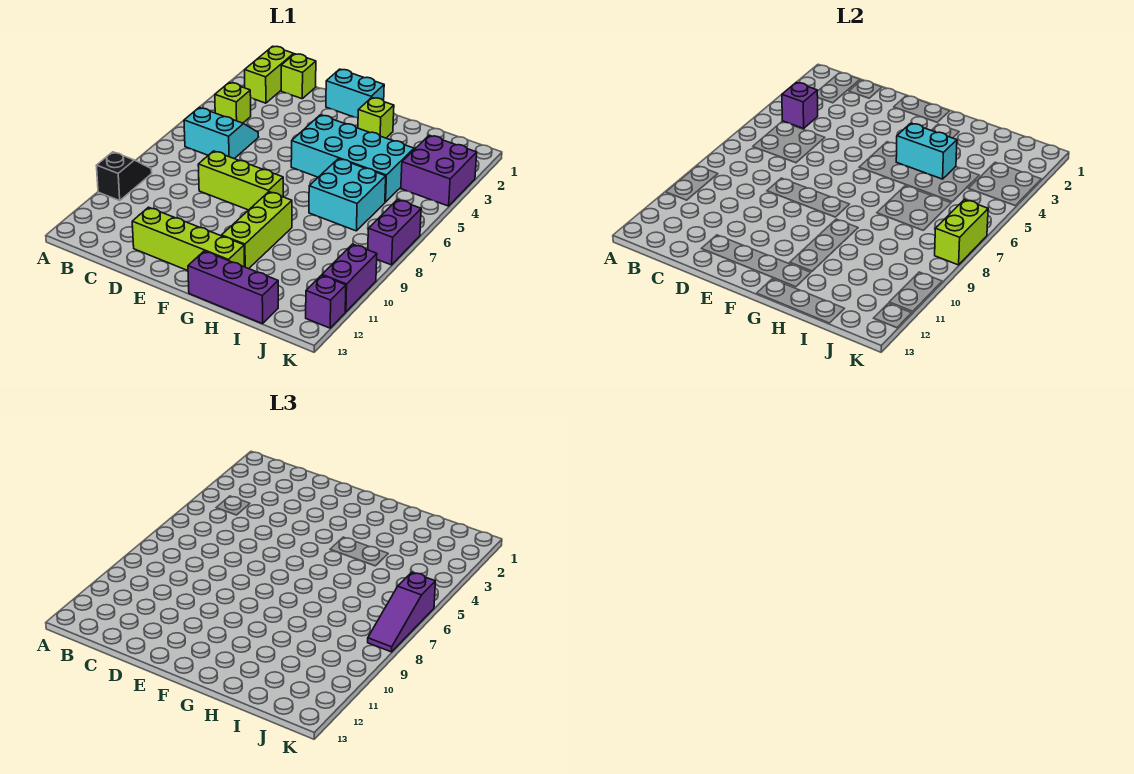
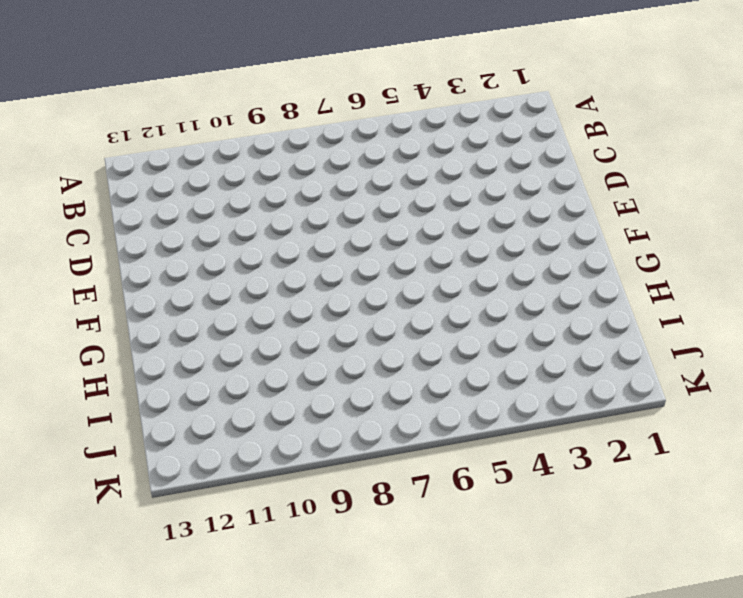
none -> black slope A9:A10 level 1 top 10
none -> lime brick B1:B2 level 1
none -> lime brick B4 level 1

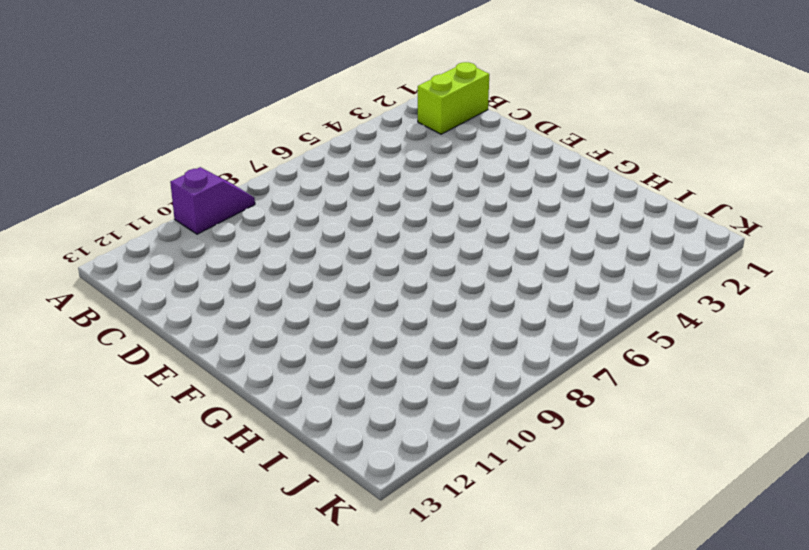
purple slope A9:A10 level 1 top 10 -> black slope A9:A10 level 1 top 10
none -> lime brick B4 level 1
none -> cyan slope B5:C6 level 1 top 6
none -> lime brick C1 level 1

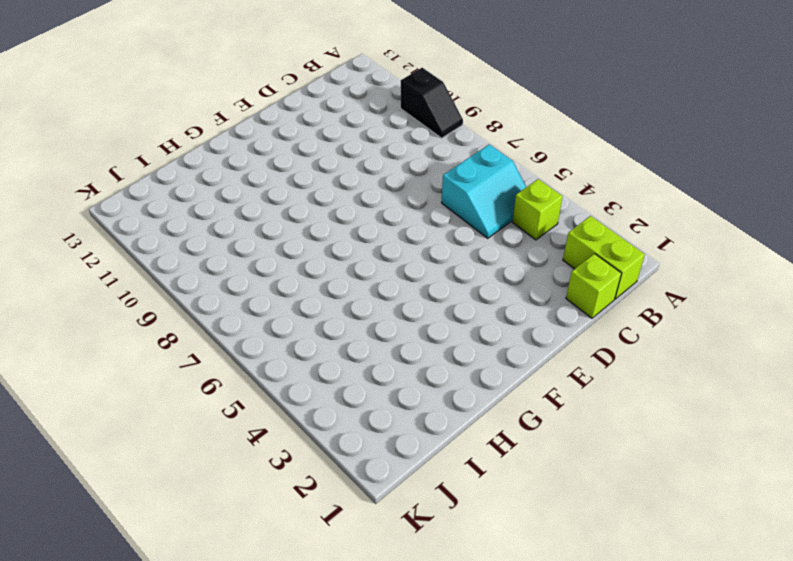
none -> lime brick D8:F8 level 1
none -> lime brick D12:G12 level 1
none -> cyan brick E1:F1 level 1

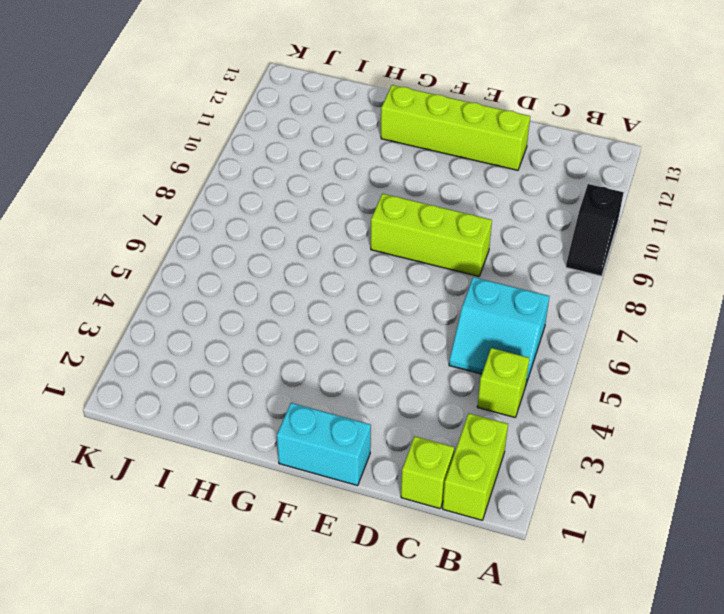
none -> cyan brick F4:I5 level 1
none -> lime brick G2 level 1
none -> lime brick G9:G11 level 1

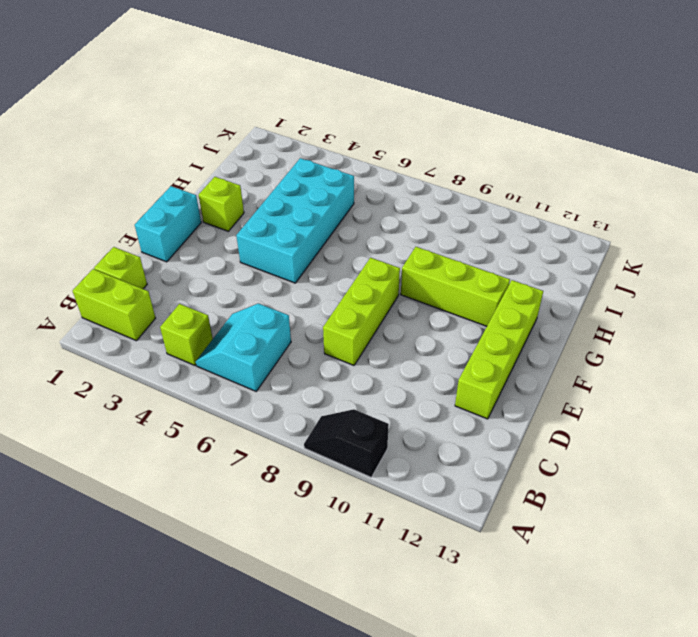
none -> purple brick G13:I13 level 1
none -> cyan brick H6:I7 level 1
none -> purple brick J3:K4 level 1

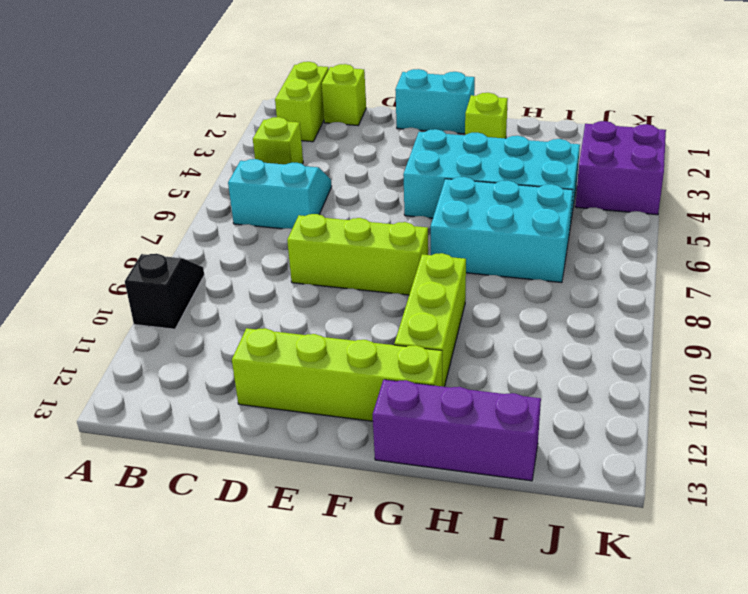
cyan brick G6:I7 level 1 -> cyan brick H6:I7 level 1
none -> purple brick K7:K8 level 1
none -> purple brick K10:K11 level 1
none -> purple brick K12 level 1

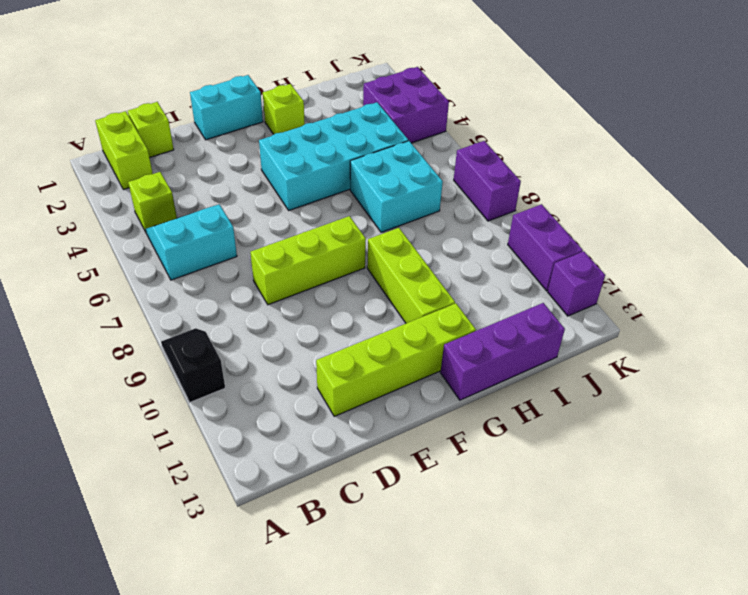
none -> purple brick B4 level 2
none -> cyan brick G4:H4 level 2
none -> lime brick K7:K8 level 2

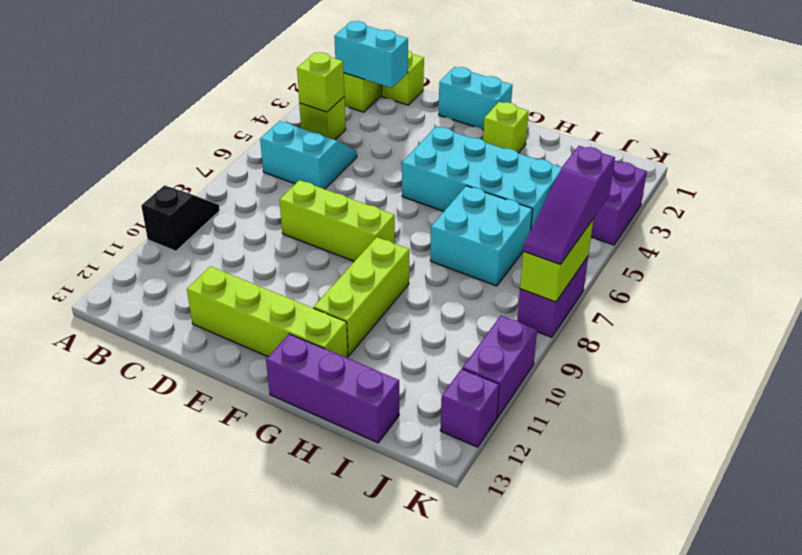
cyan brick B2:C2 level 2 -> cyan brick G4:H4 level 2
lime brick B4 level 2 -> purple brick B4 level 2

